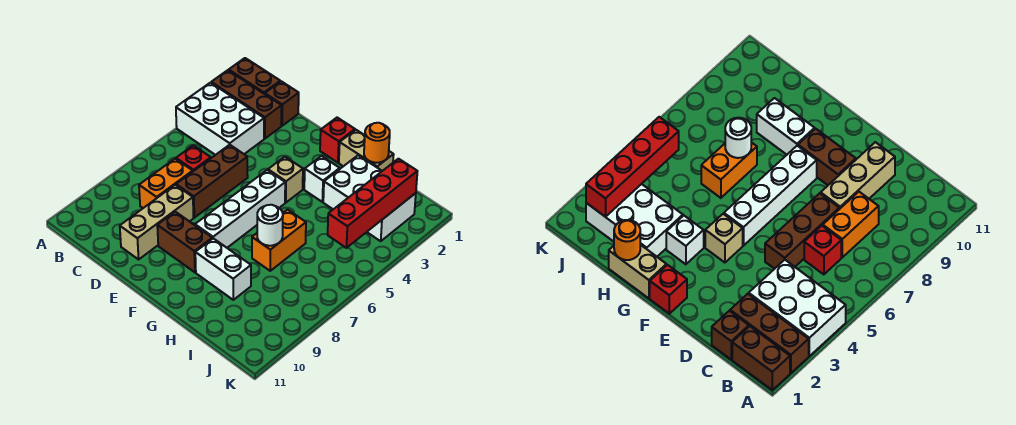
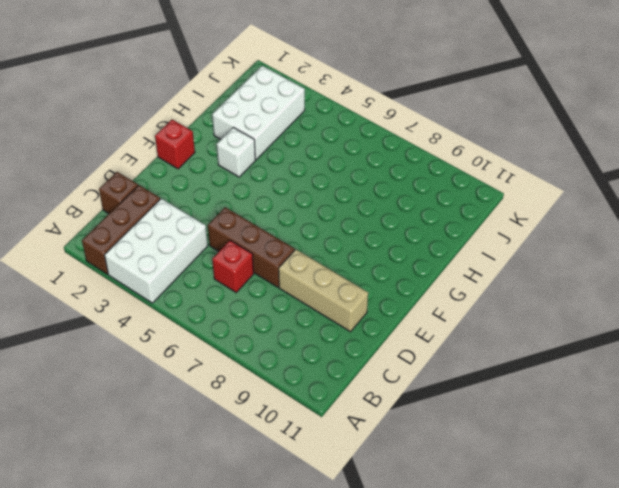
none -> brown brick A1:B1 level 1
none -> orange brick C7:C8 level 1
none -> brown brick E9:F9 level 1

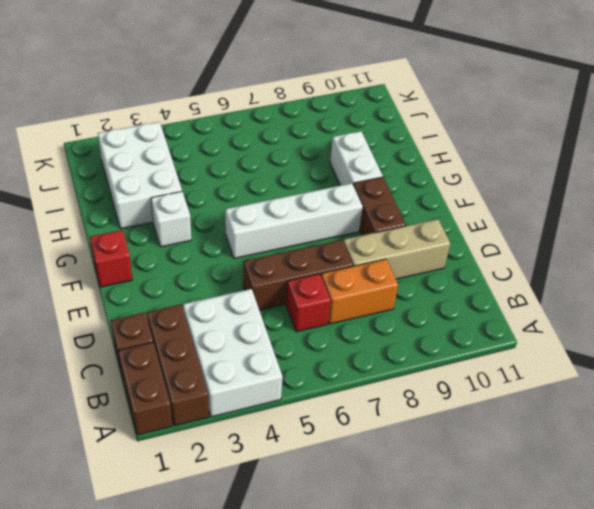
none -> tan brick F4 level 1
none -> tan brick G1:H1 level 1
none -> orange brick H6:H7 level 1

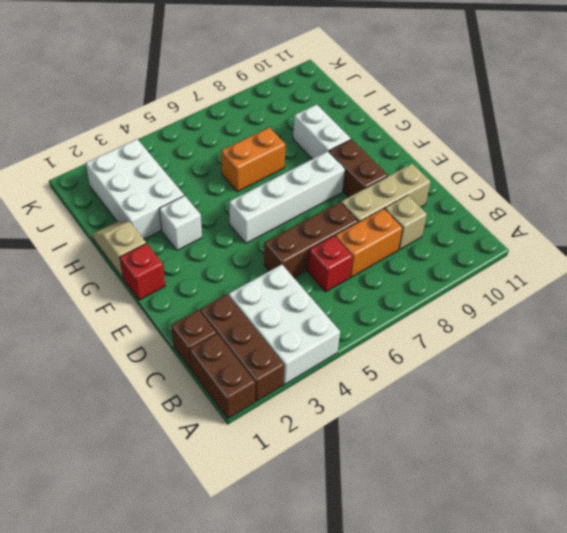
tan brick C9 level 1 -> tan brick F4 level 1
tan slope G1:H1 level 1 top G -> tan brick G1:H1 level 1
none -> orange round brick H1 level 2
none -> white round brick H7 level 2
none -> red brick J2:J5 level 2

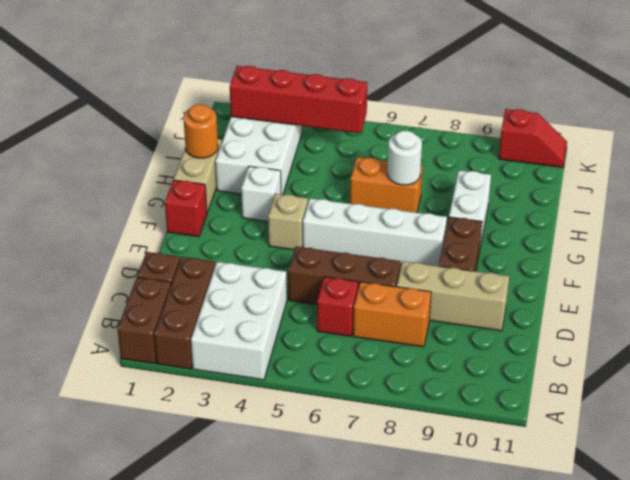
red slope K10:K11 level 1 top 10 -> none

